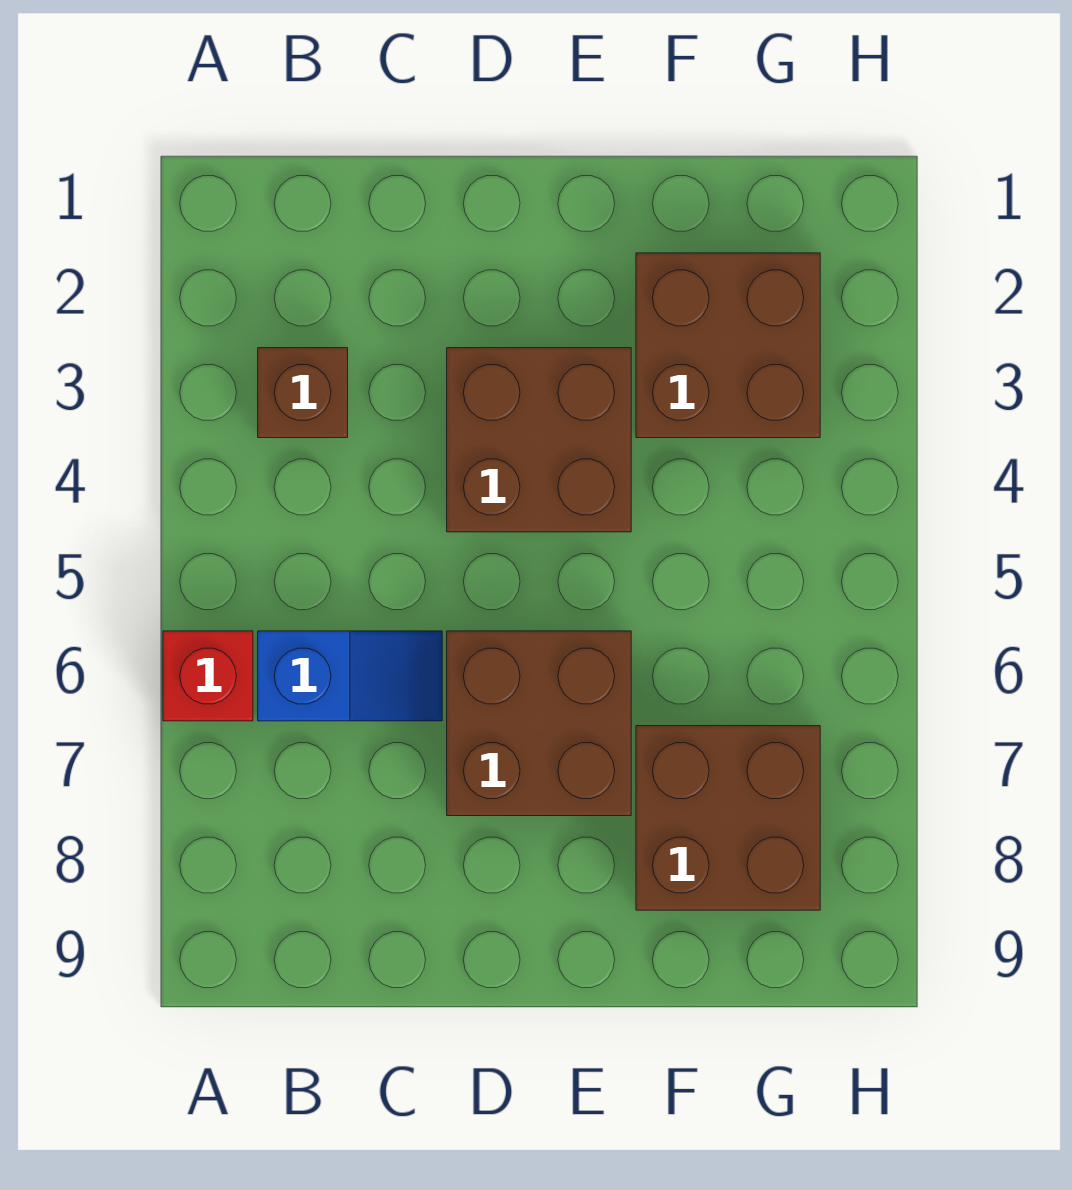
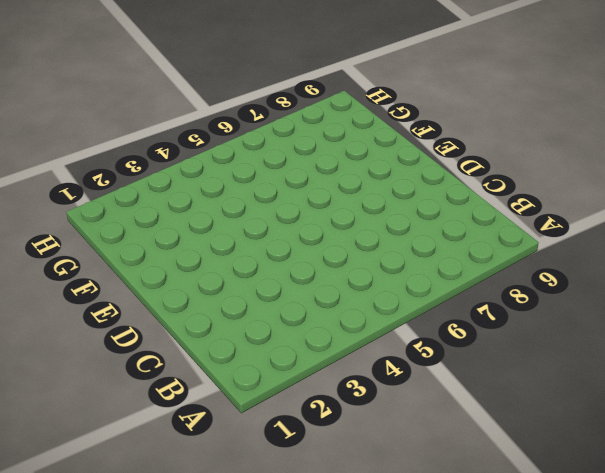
none -> red brick A6 level 1
none -> brown brick B3 level 1

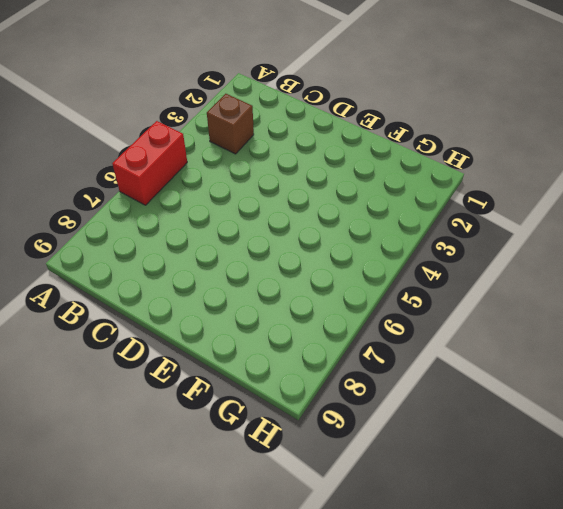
red brick A5:A6 level 1 -> red brick A6 level 1
none -> blue slope B6:C6 level 1 top B
none -> brown brick D3:E4 level 1

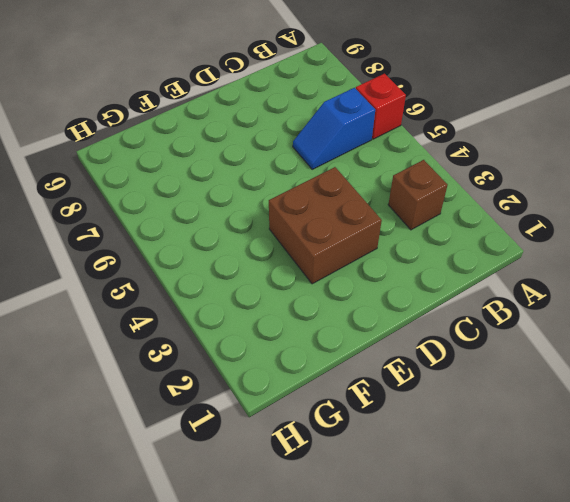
none -> brown brick D6:E7 level 1
none -> brown brick F2:G3 level 1

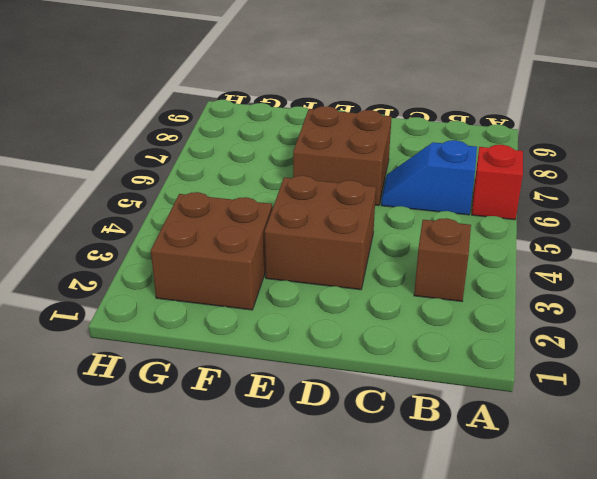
none -> brown brick F7:G8 level 1

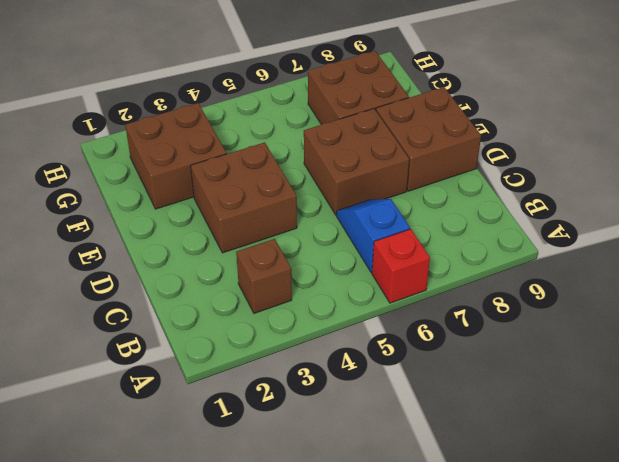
brown brick D8:E9 level 1 -> none

